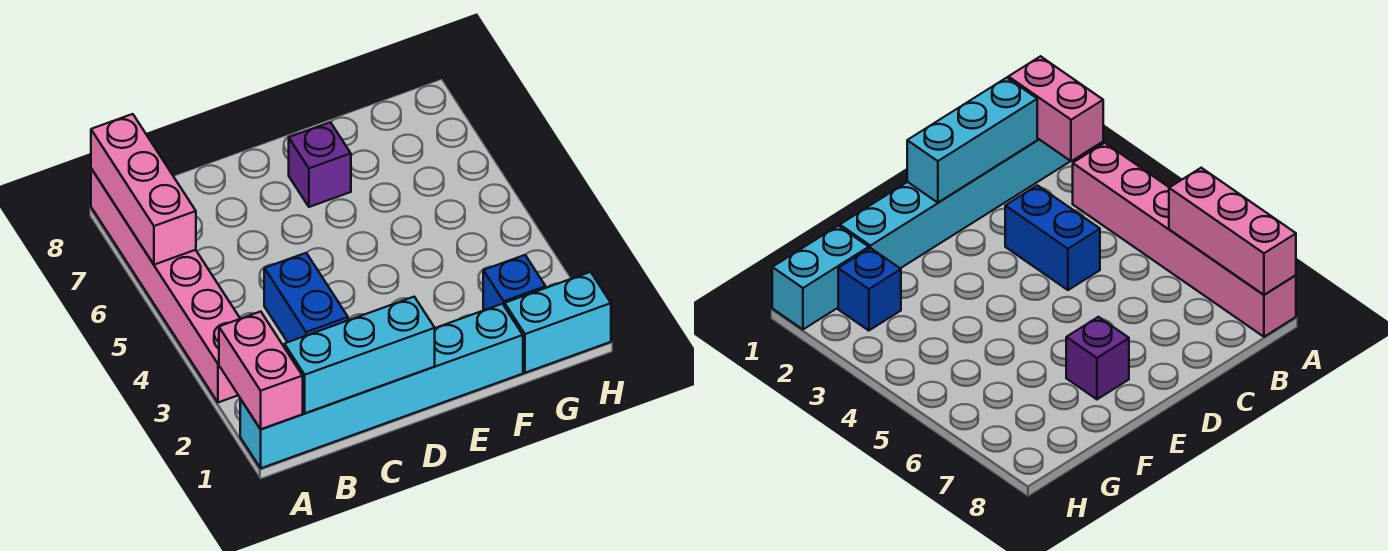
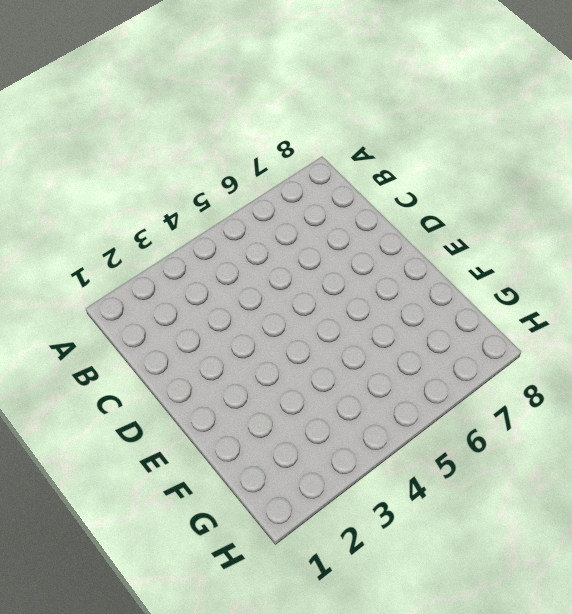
none -> cyan brick A1:F1 level 1
none -> pink brick A3:A8 level 1

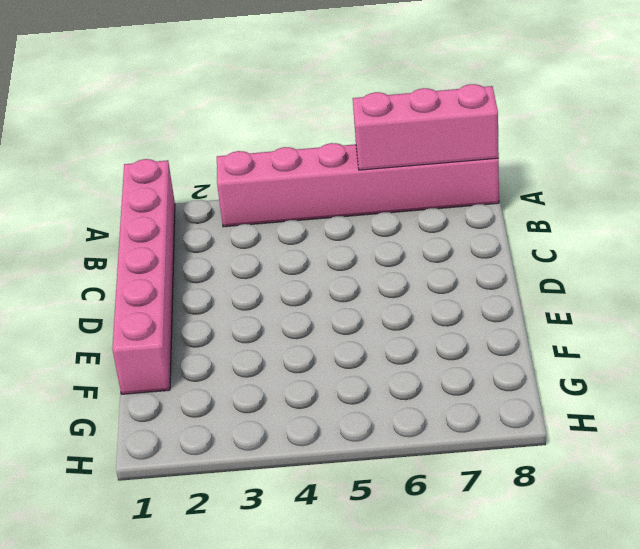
pink brick A1:F1 level 1 -> cyan brick A1:F1 level 1
none -> blue brick C3:C4 level 1
none -> purple brick E7 level 1

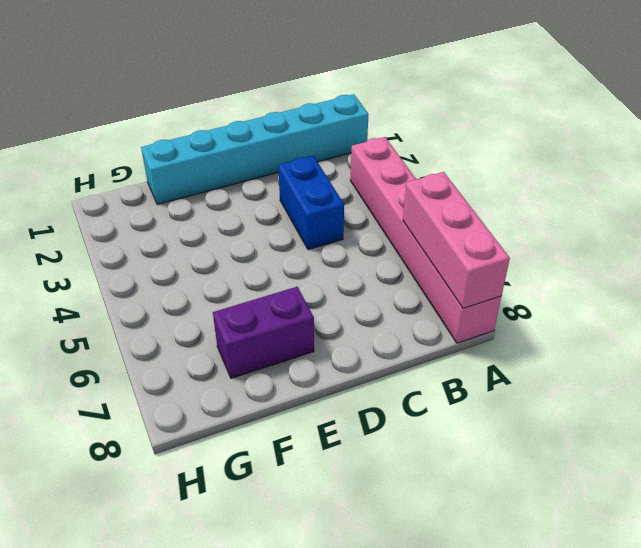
purple brick E7:F7 level 1 -> purple brick E7 level 1
none -> cyan brick G1:H1 level 1
none -> blue brick G2 level 1

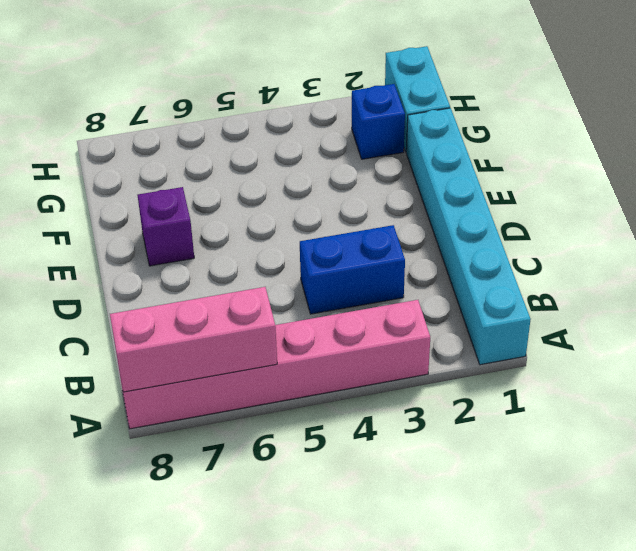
none -> pink brick A1:A2 level 2
none -> cyan brick B1:D1 level 2

